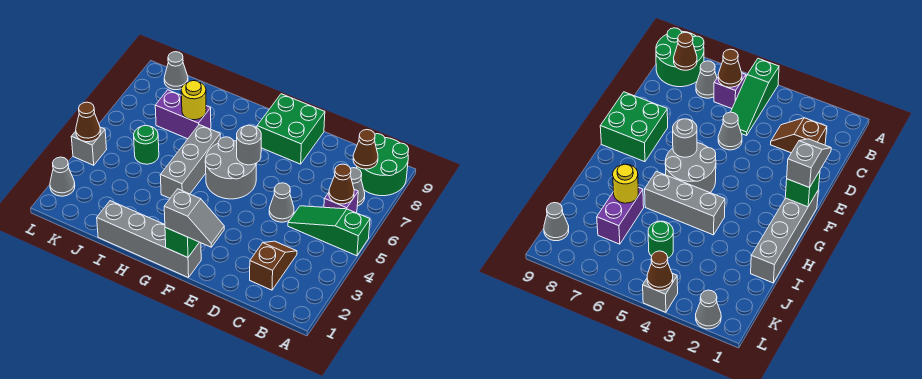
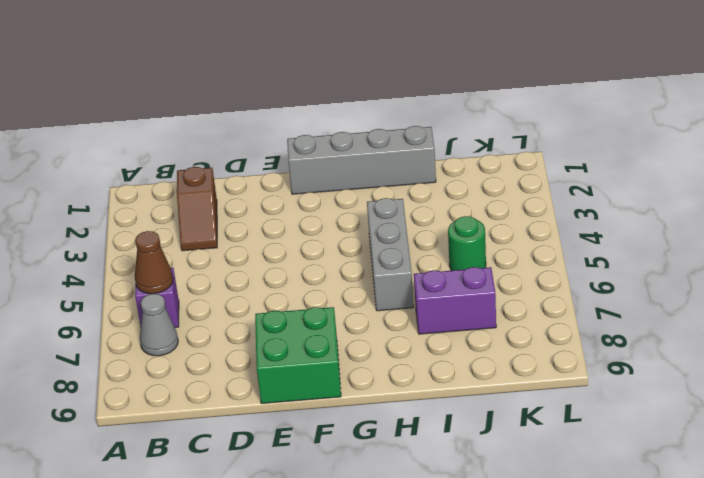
none -> green slope A5:C5 level 1 top A
none -> green round brick A8:B9 level 1
none -> grey cone D5 level 1

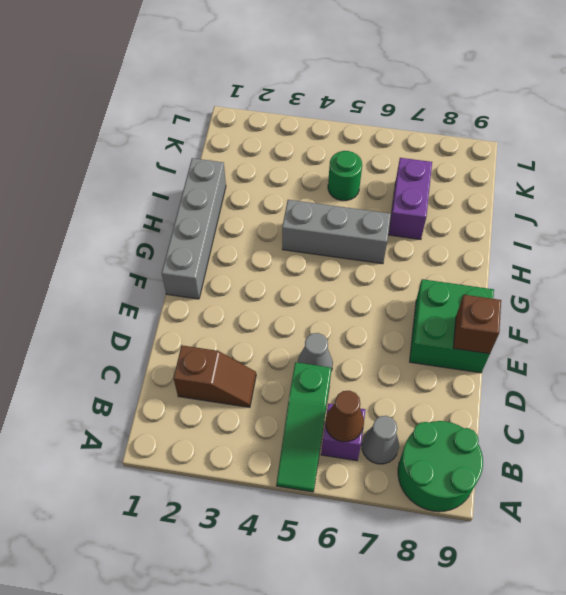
green slope A5:C5 level 1 top C -> green slope A5:C5 level 1 top A
brown brick E9 level 2 -> none
none -> grey round brick F5:G6 level 1
none -> grey cone K9 level 1
none -> grey cone L2 level 1

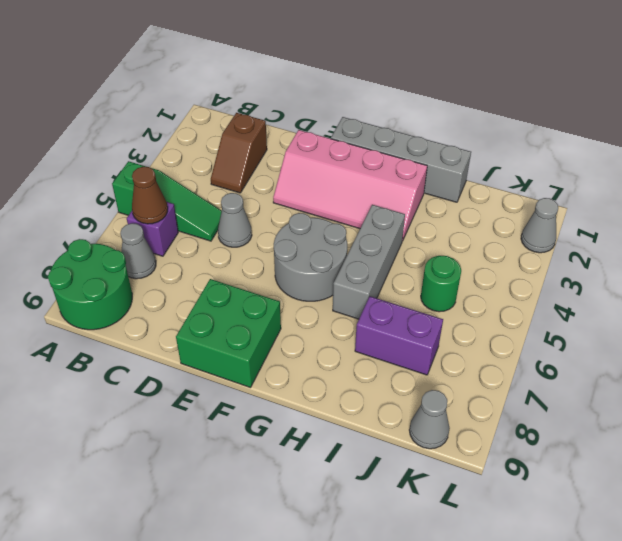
pink slope E2:H3 level 1 top 2 -> none
none -> grey brick L4 level 1
none -> brown cone B8 level 2
none -> green brick F1 level 2

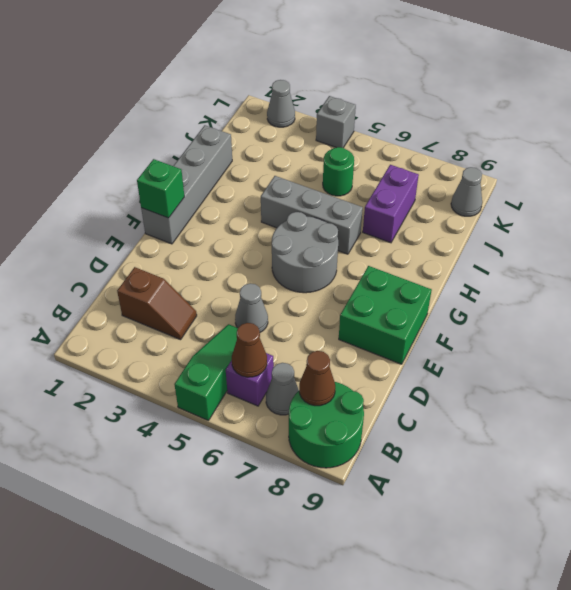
none -> grey round brick F6 level 2
none -> yellow round brick I7 level 2
none -> brown cone L4 level 2

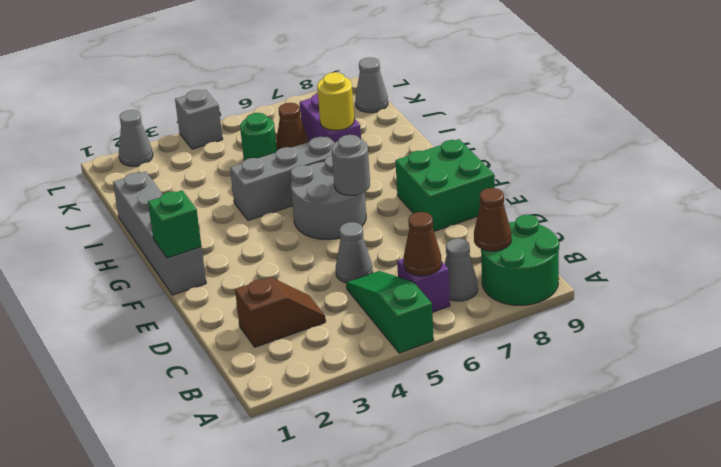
brown cone J6 level 1 -> brown cone L4 level 2
none -> grey slope E1:F1 level 3 top F

